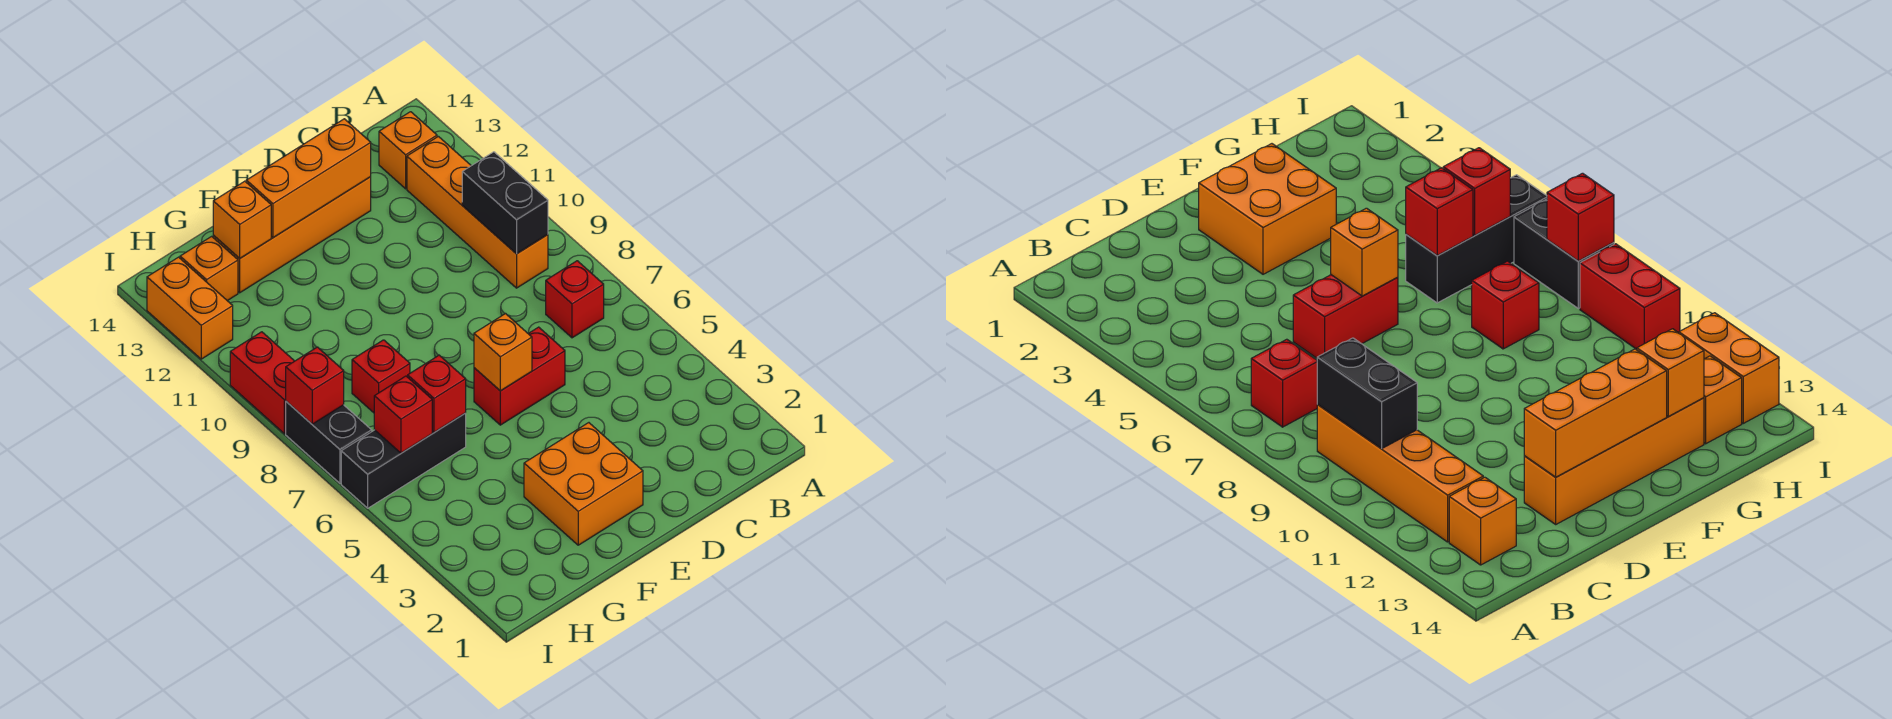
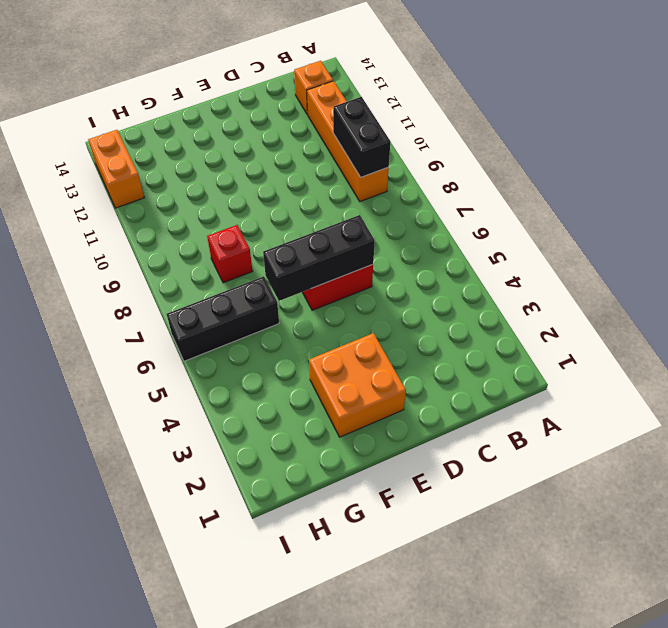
black brick D6:F6 level 2 -> orange brick E6 level 2
none -> red brick B7 level 1
none -> orange brick D13:G13 level 1
none -> orange brick H13 level 1

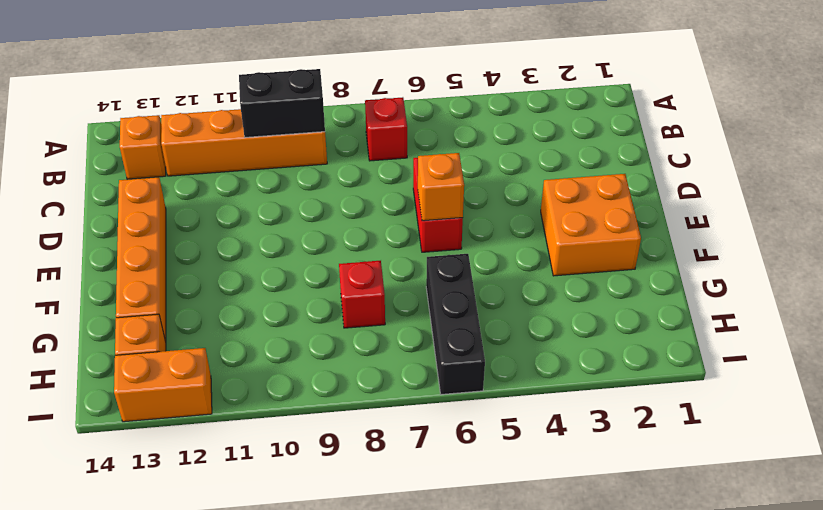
none -> black brick I7:I8 level 1
none -> red brick I9:I10 level 1
none -> orange brick D13:F13 level 2

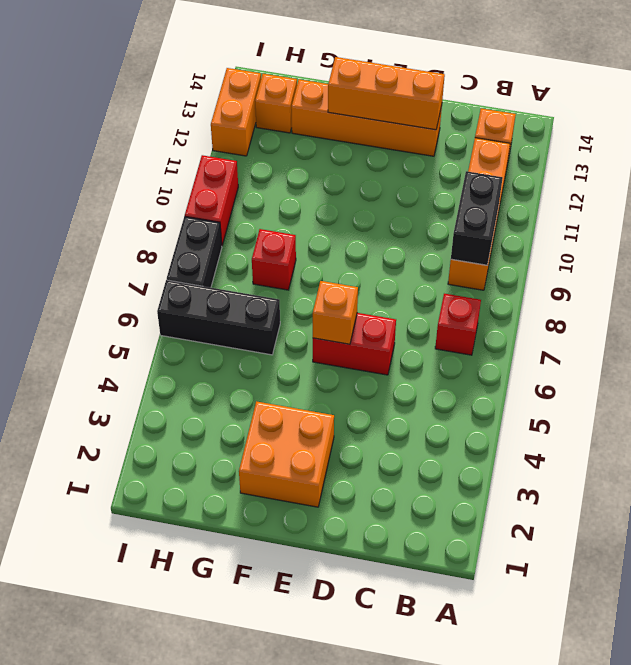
none -> red brick G6 level 2
none -> orange brick G13 level 2
none -> red brick H6 level 2

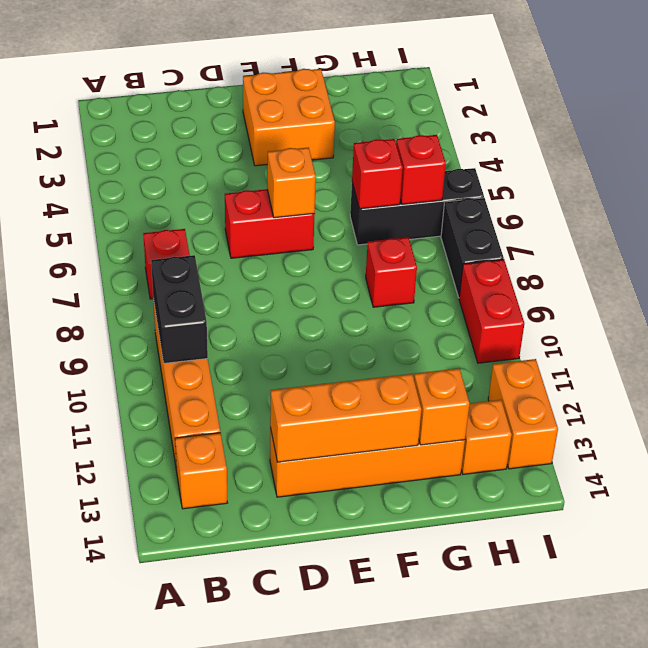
none -> red brick I8 level 2

